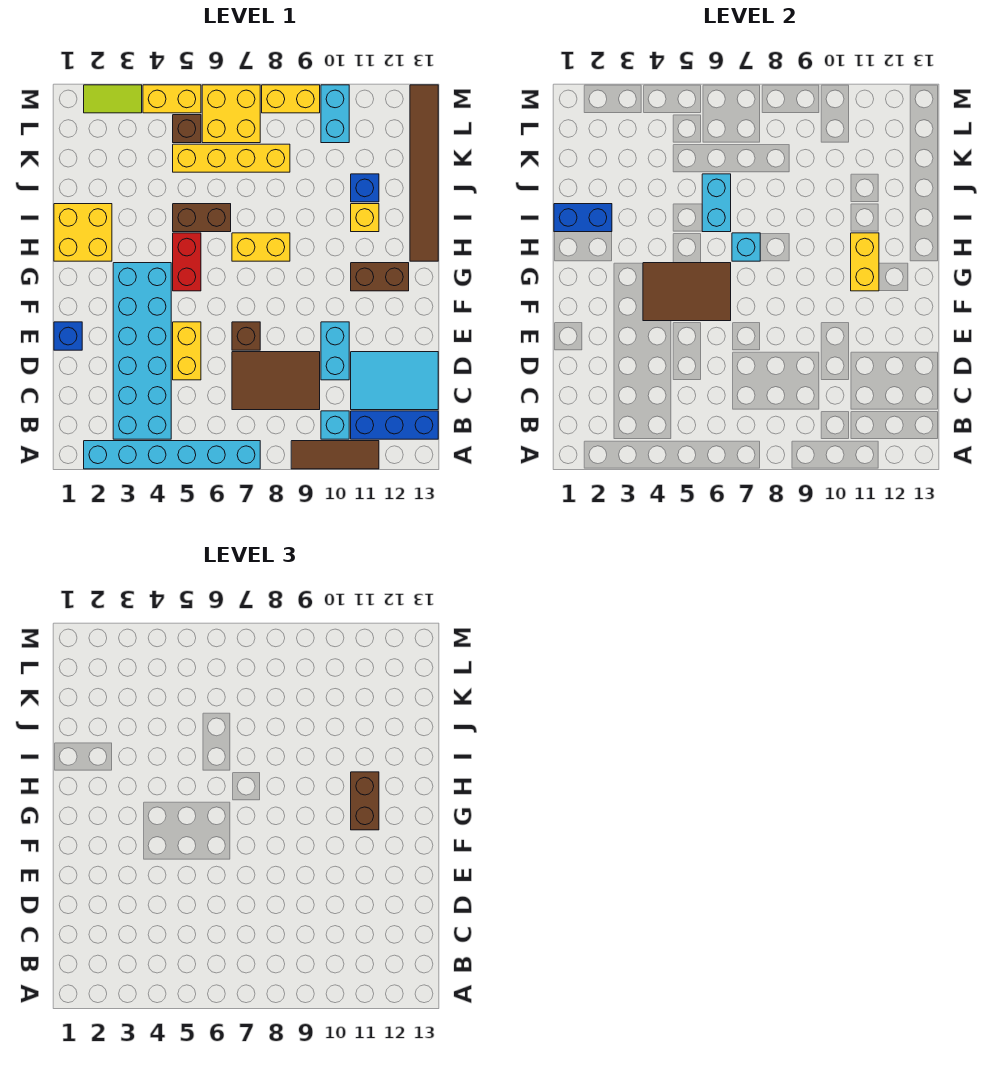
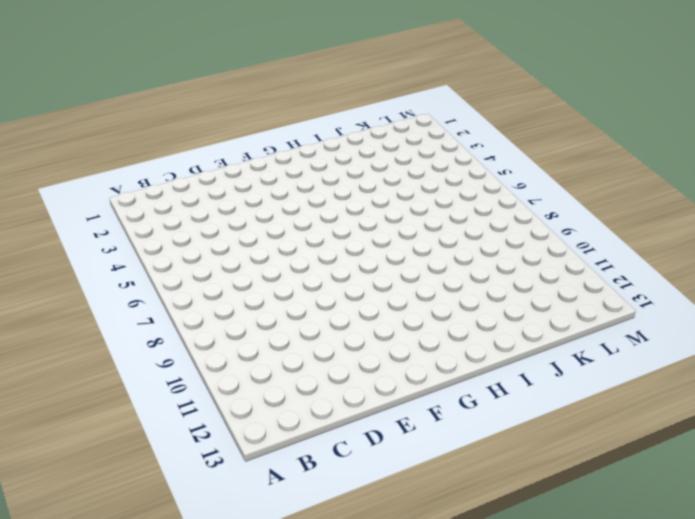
none -> cyan brick A2:A7 level 1
none -> brown tile A9:A11 level 1
none -> cyan brick B3:G4 level 1
none -> cyan brick B10 level 1

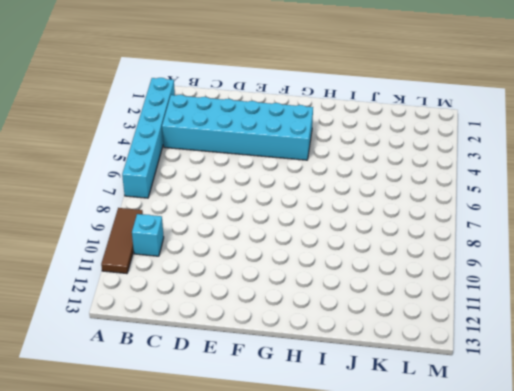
none -> blue brick B11:B13 level 1
none -> brown tile C7:D9 level 1
none -> cyan tile C11:D13 level 1
none -> yellow brick D5:E5 level 1

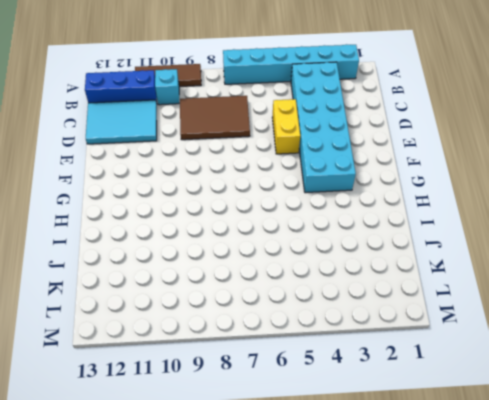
none -> cyan brick D10:E10 level 1
none -> blue brick E1 level 1
none -> brown brick E7 level 1
none -> red brick G5:H5 level 1

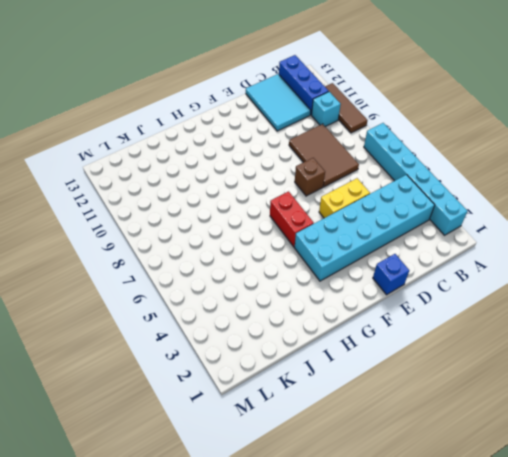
red brick G5:G6 level 1 -> red brick G5:H5 level 1
none -> cyan brick D10:E10 level 1
none -> brown brick G11:G12 level 1
none -> yellow brick H1:I2 level 1
none -> yellow brick H7:H8 level 1

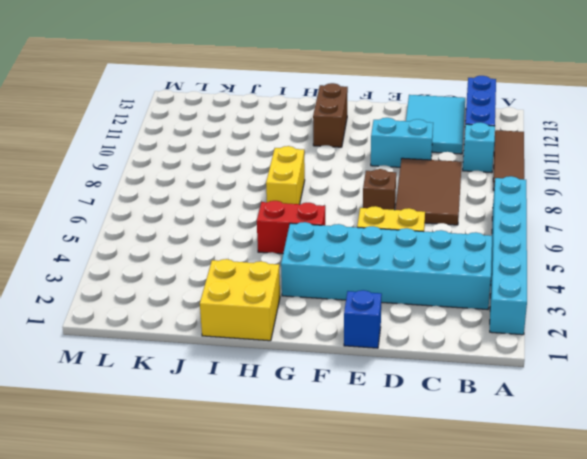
none -> brown tile H13:M13 level 1
none -> brown brick I5:I6 level 1
none -> yellow brick I11 level 1
none -> blue brick J11 level 1

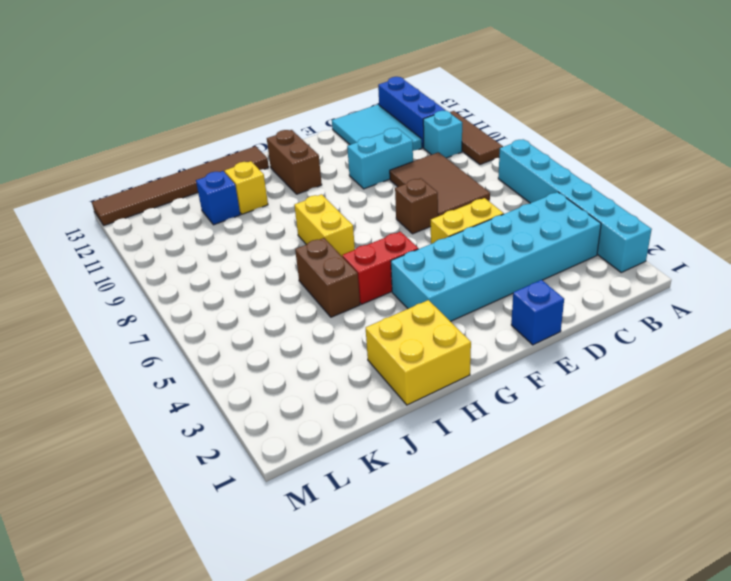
none -> yellow brick K5:K8 level 1
none -> brown brick L5 level 1
none -> yellow brick L6:M7 level 1
none -> cyan brick L10:M10 level 1

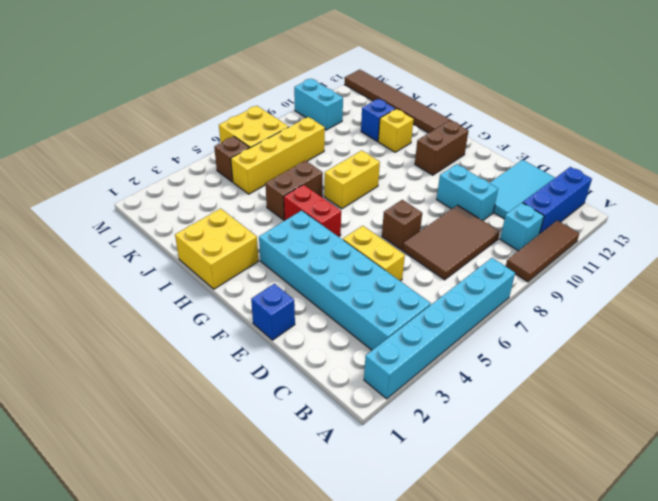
none -> lime tile M2:M3 level 1
none -> yellow brick M4:M5 level 1
none -> yellow brick M8:M9 level 1
none -> brown tile F4:G6 level 2

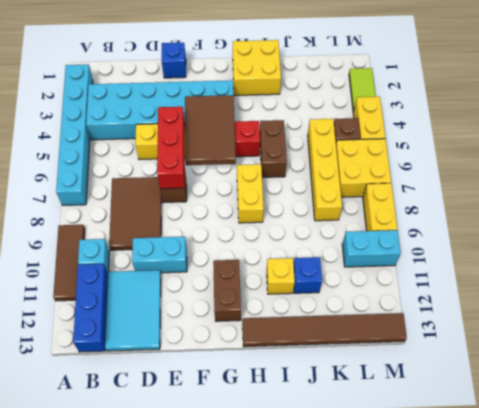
red brick E5:E7 level 2 -> none
none -> yellow brick G11:H11 level 2
none -> cyan brick H7 level 2
none -> blue brick I1:I2 level 2
none -> cyan brick I6:J6 level 2

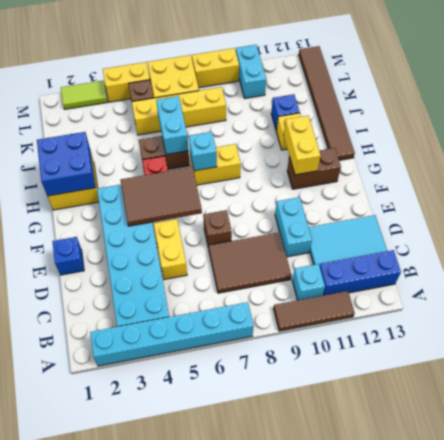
blue brick H1:I2 level 2 -> blue brick I1:I2 level 2
none -> brown brick G11:H11 level 3

